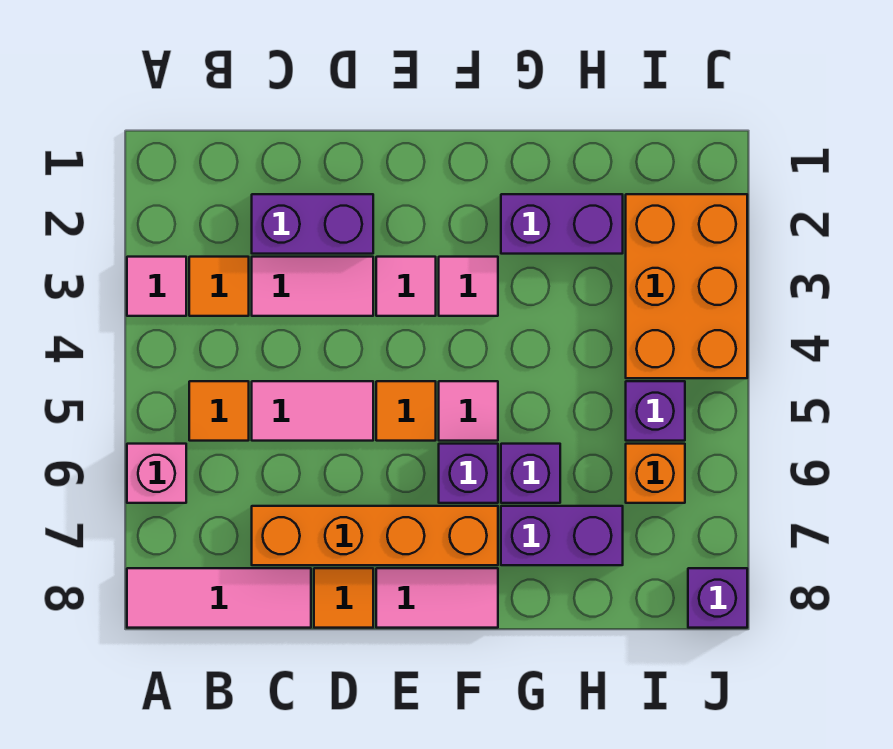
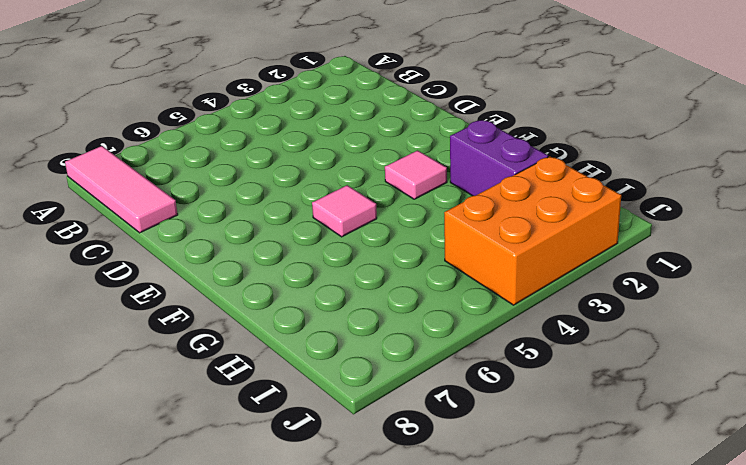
none -> pink tile A3 level 1
none -> pink brick A6 level 1
none -> orange tile B3 level 1

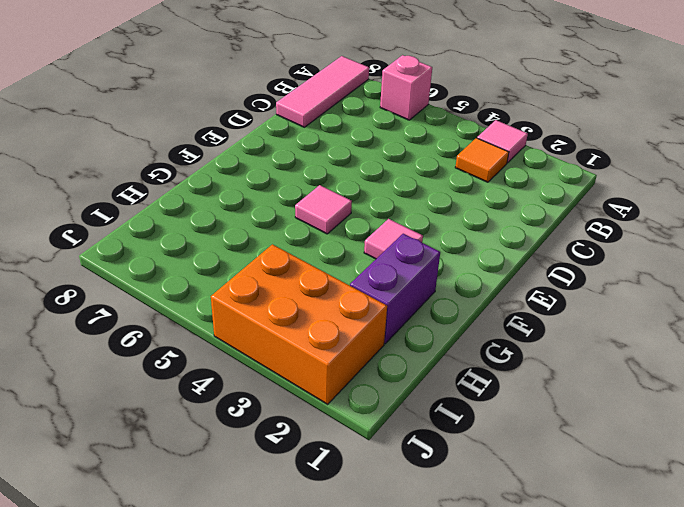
none -> orange tile B5 level 1
none -> purple brick C2:D2 level 1
none -> pink tile C3:D3 level 1

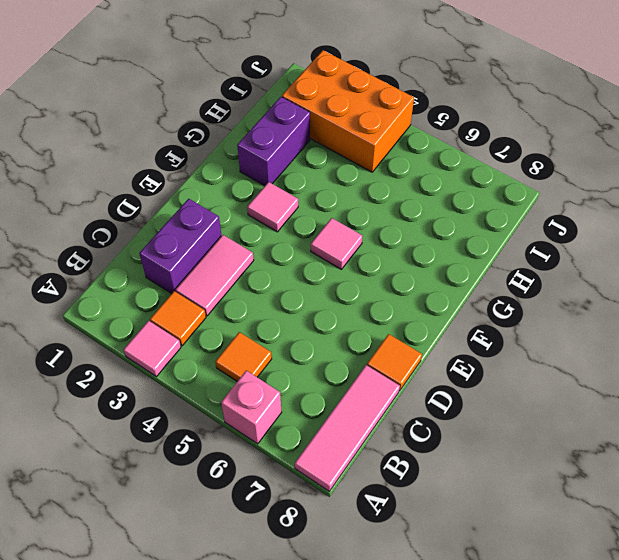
none -> pink tile C5:D5 level 1
none -> orange brick C7:F7 level 1
none -> pink tile E3 level 1

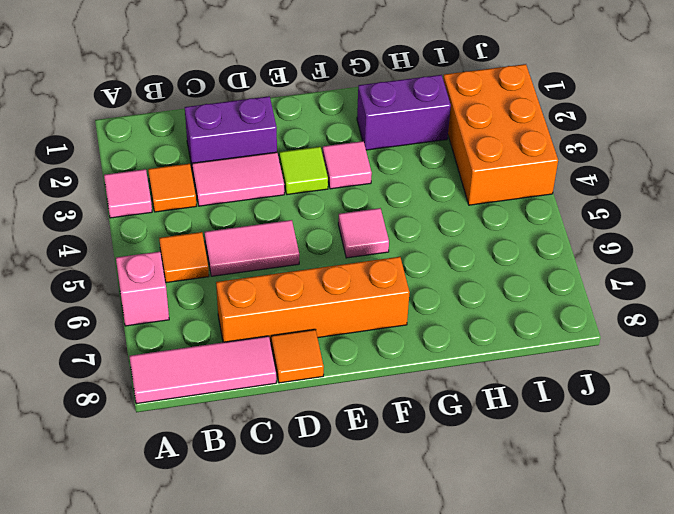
lime tile E3 level 1 -> pink tile E3 level 1
none -> orange tile E5 level 1
none -> pink tile E8:F8 level 1
none -> purple brick F6 level 1

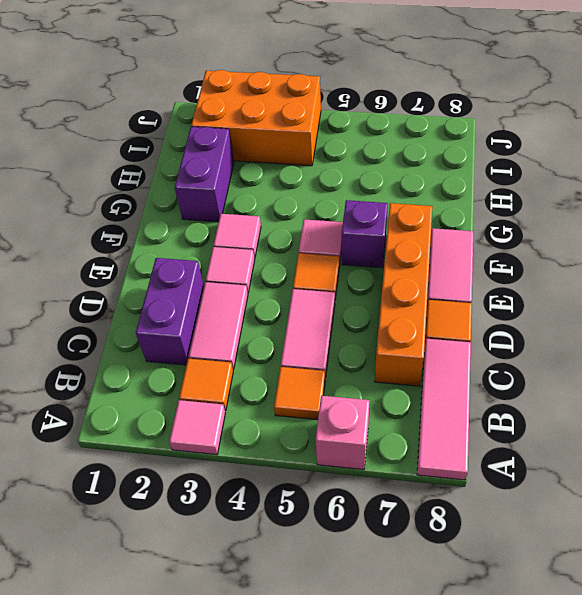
none -> purple brick G6 level 1
none -> purple brick G7:H7 level 1
none -> purple brick I5 level 1

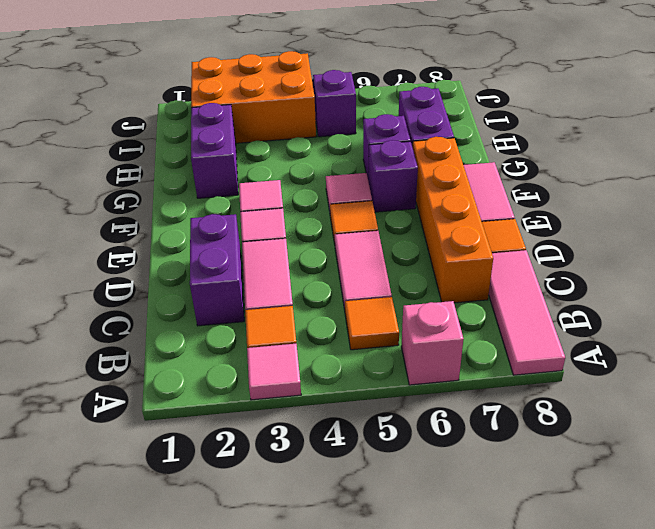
none -> orange brick I6 level 1
none -> purple brick J8 level 1

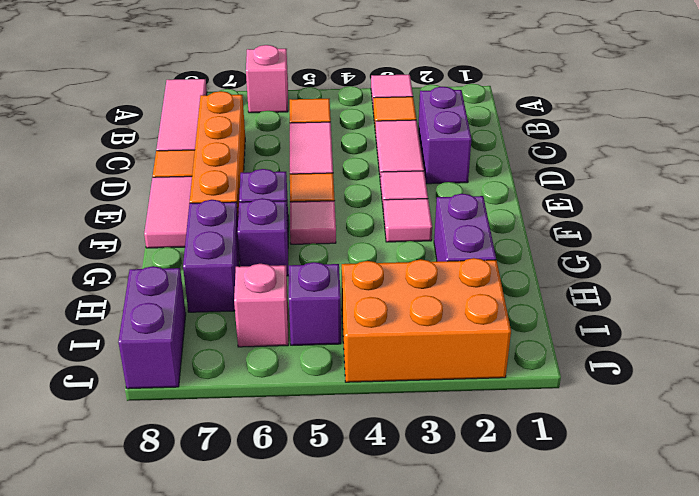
pink brick I6 level 1 -> orange brick I6 level 1
purple brick I8:J8 level 1 -> purple brick J8 level 1

